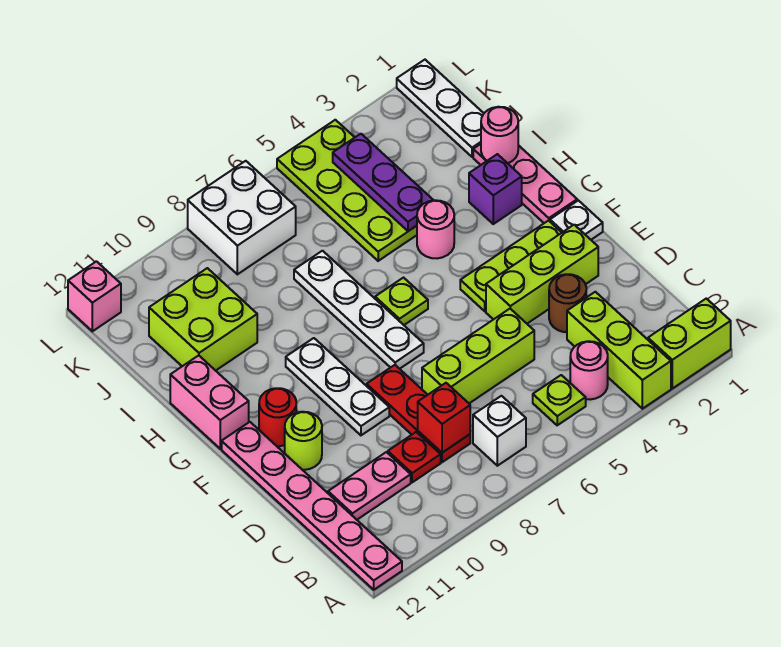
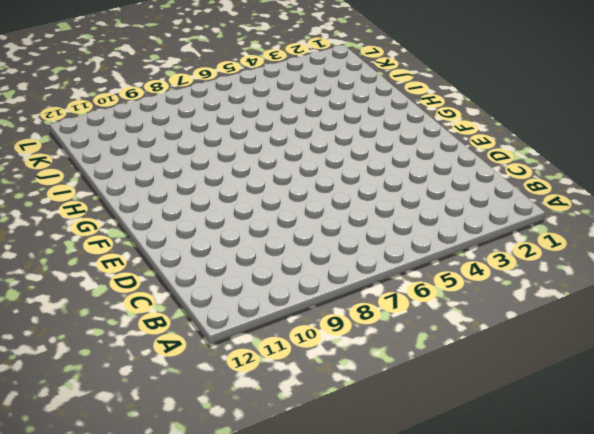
none -> lime brick A1:A2 level 1
none -> lime brick A3:C3 level 1
none -> pink plate A12:F12 level 1
none -> pink round brick B4 level 1

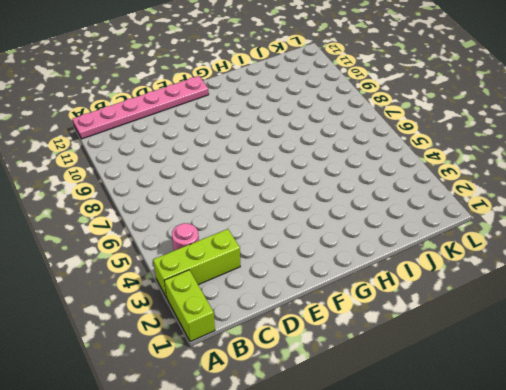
none -> lime plate B5 level 1
none -> white brick B7 level 1
none -> red plate C8:E8 level 1
none -> red plate C9 level 1

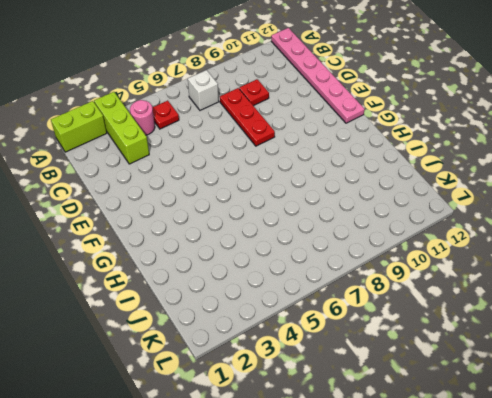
red plate B5 level 1 -> lime plate B5 level 1
none -> pink plate C10:C11 level 1
none -> brown round brick D3 level 1
none -> lime brick D5:D7 level 1
none -> lime brick E2:E4 level 1

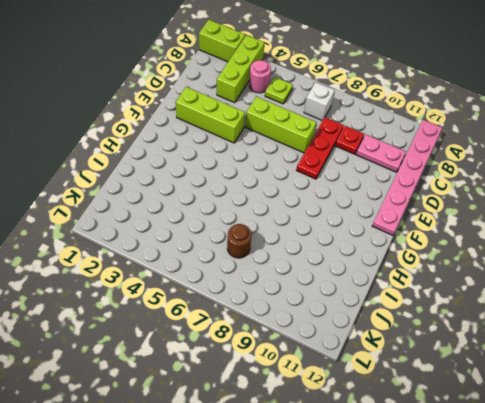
brown round brick J7 level 1 -> brown round brick D3 level 1
none -> white plate E9:G9 level 1
none -> lime round brick E11 level 1
none -> white plate F1 level 1
none -> lime plate F2:F4 level 1

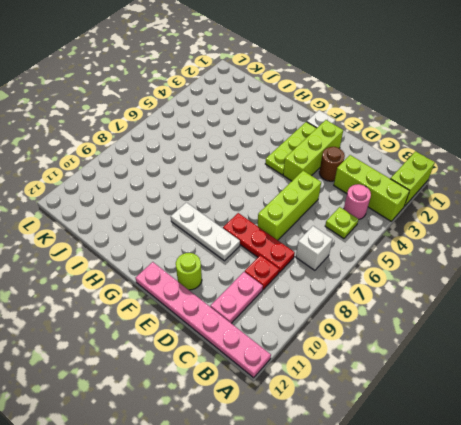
none -> white plate F7:I7 level 1
none -> red round brick F11 level 1
none -> pink plate G1:I1 level 1
none -> lime plate G6 level 1

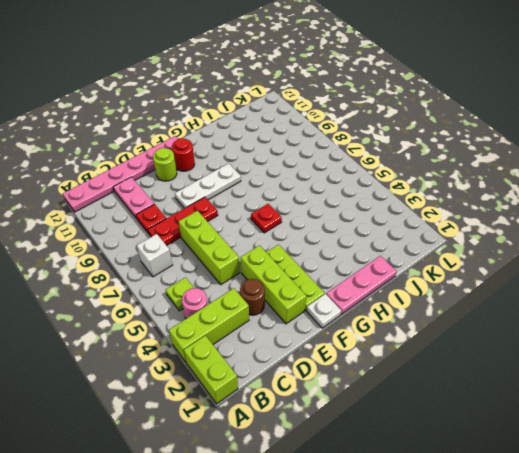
red plate G6 level 1 -> lime plate G6 level 1
none -> white plate F7:I7 level 1
none -> pink brick G12:H12 level 1
none -> purple brick H2 level 1
none -> pink round brick H4 level 1

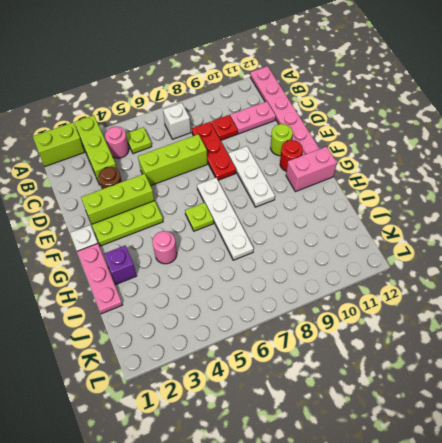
pink brick G11:G12 level 1 -> pink brick G12:H12 level 1
none -> lime plate I4:L5 level 1
none -> lime brick I10:J11 level 1
none -> white plate J1:L1 level 1
none -> white brick K7:L8 level 1

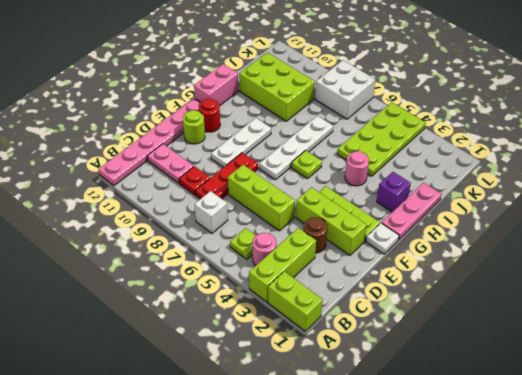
lime brick I9:J11 level 1 -> lime brick I10:J11 level 1
none -> white plate J1:L1 level 1
none -> pink brick L12 level 1
none -> red brick C8 level 2
none -> pink round brick I1 level 2

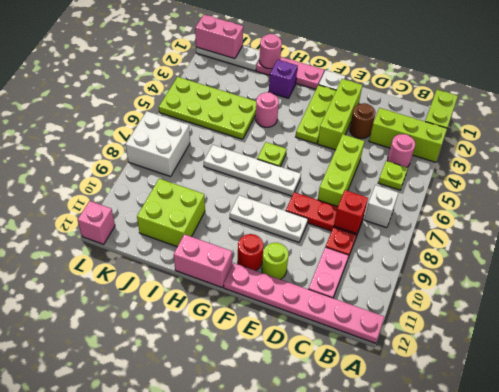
pink brick K1:L1 level 2 -> none
none -> purple plate I4:K4 level 2

